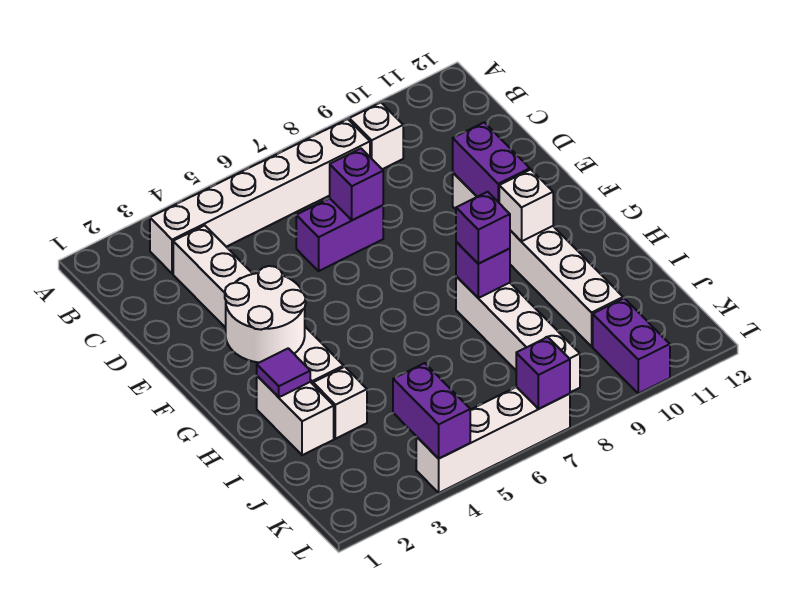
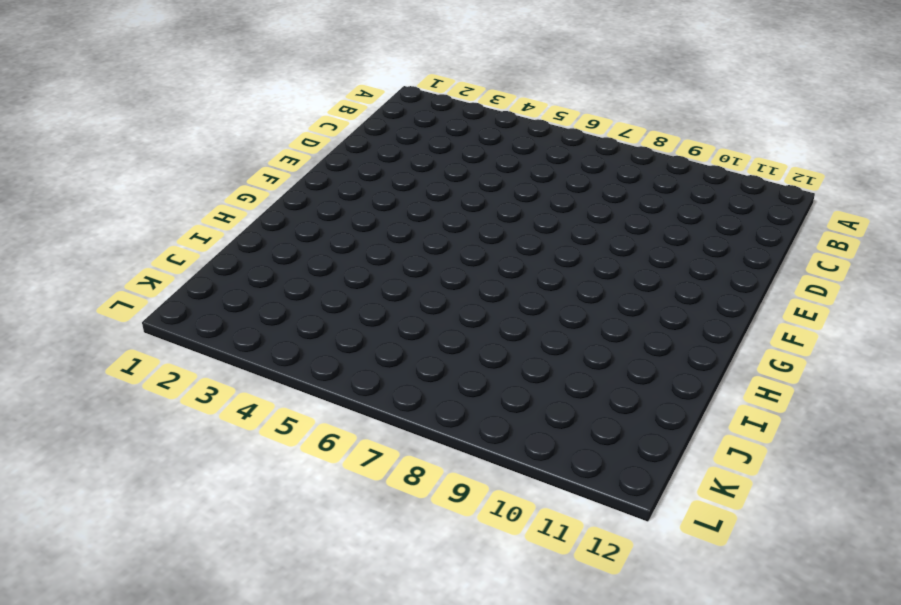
none -> white brick B3:B8 level 1
none -> white brick B9 level 1
none -> white brick C3:H3 level 1

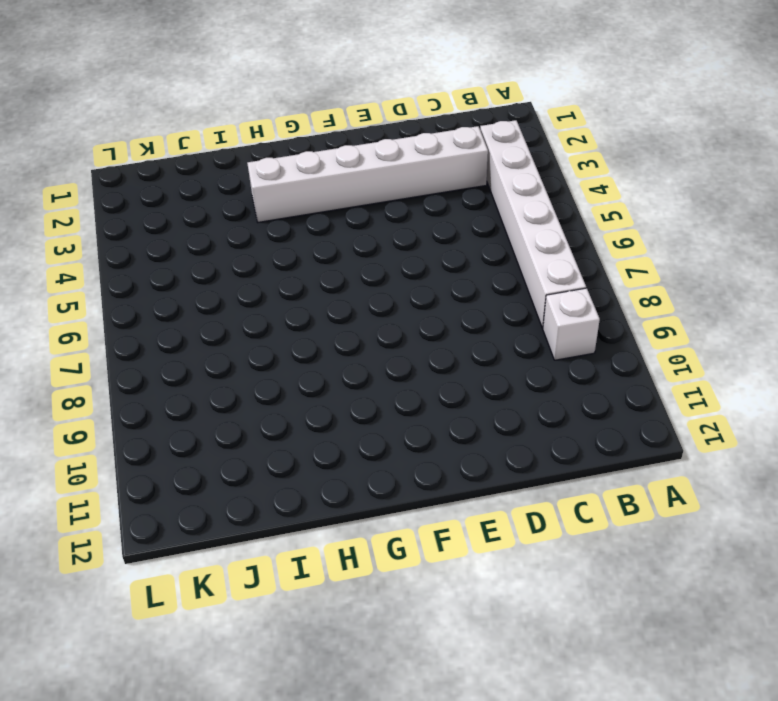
none -> purple brick D6:D7 level 1
none -> white brick E10:J10 level 1
none -> white brick H2:I2 level 1

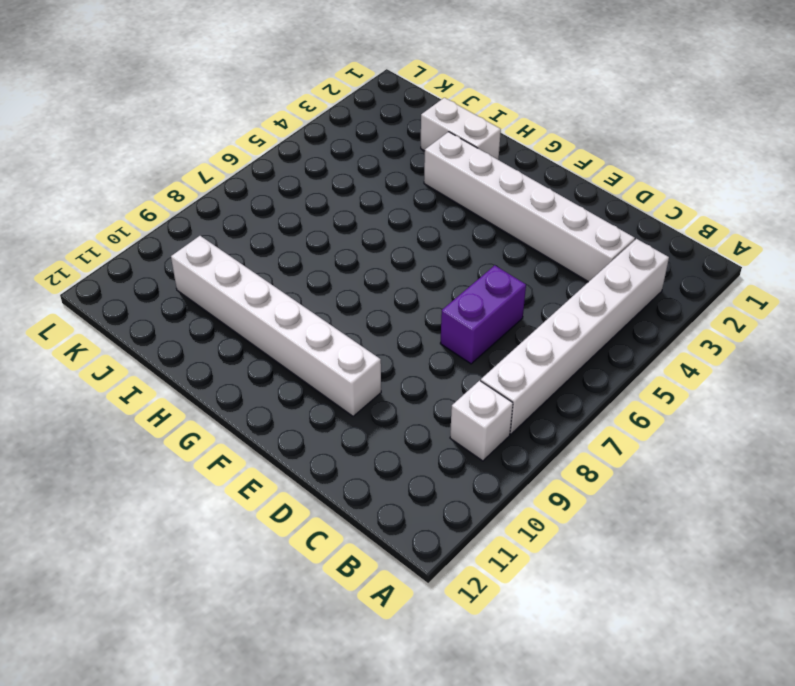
none -> white brick H8:K8 level 1
none -> white brick I3 level 1
none -> purple brick K10:L10 level 1

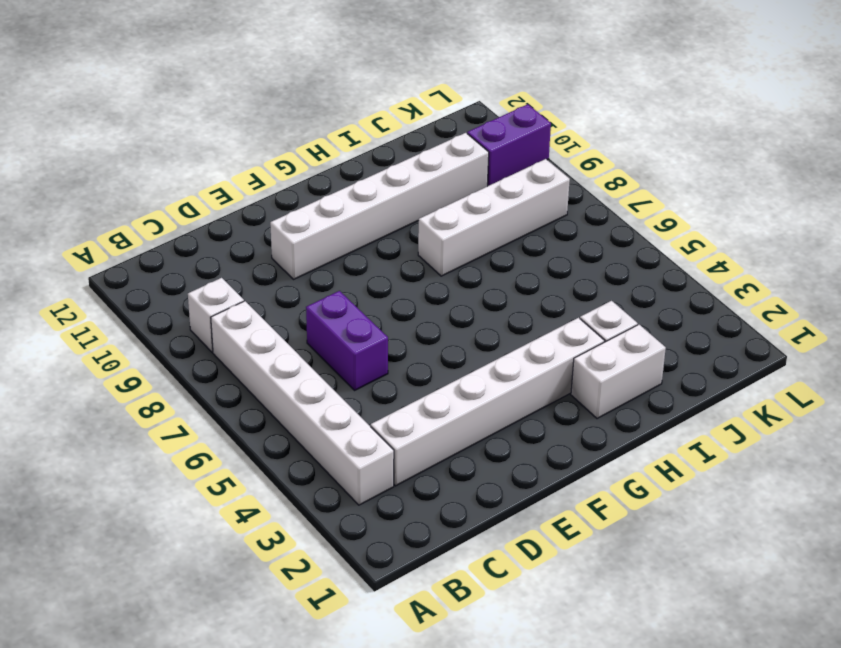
none -> white brick L4:L7 level 1
none -> purple brick D7 level 2
none -> purple brick E10:F10 level 2

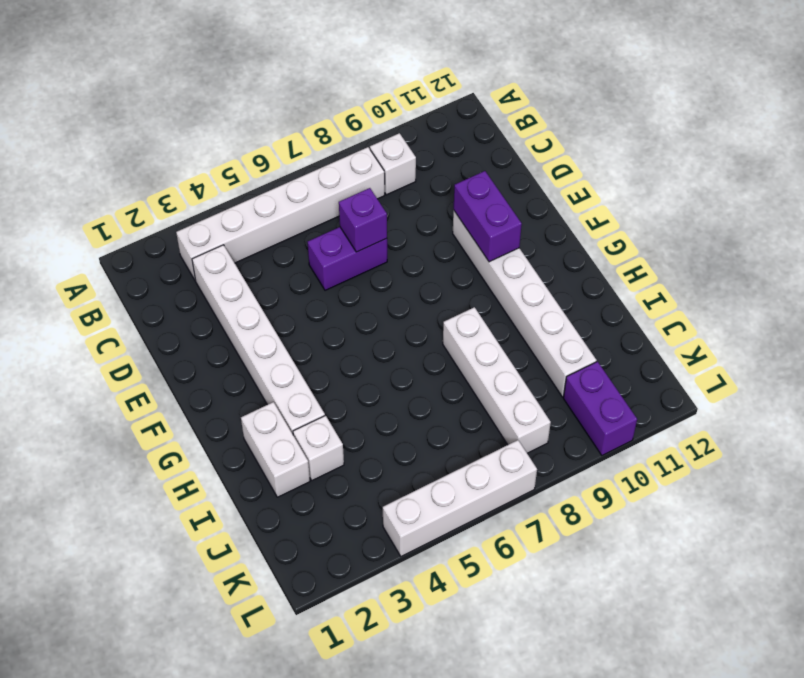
none -> white round brick F2:G3 level 2
none -> white brick G10 level 2
none -> purple tile H2 level 2

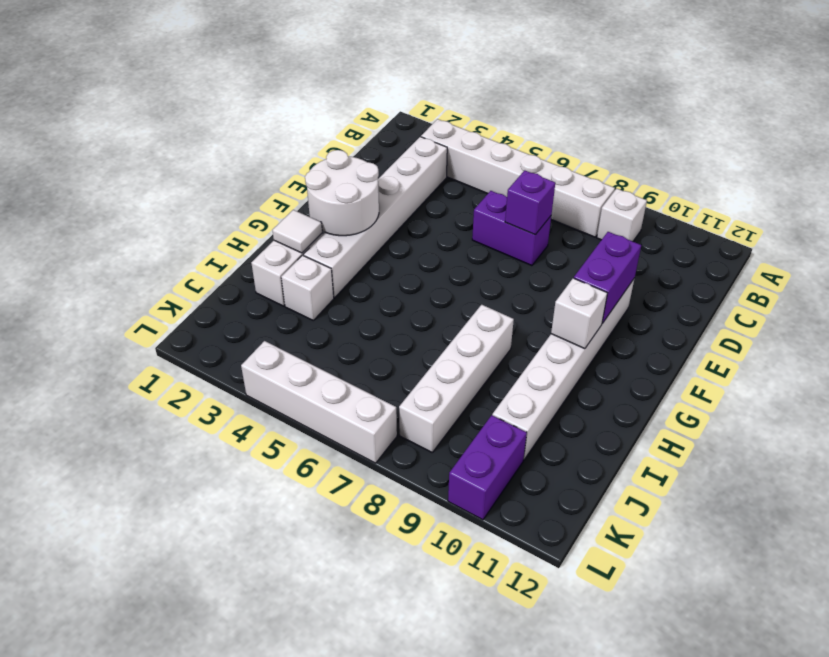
white tile H2 level 2 -> purple tile H2 level 2
none -> purple brick H8 level 2
none -> purple brick K4:L4 level 2
none -> purple brick L7 level 2

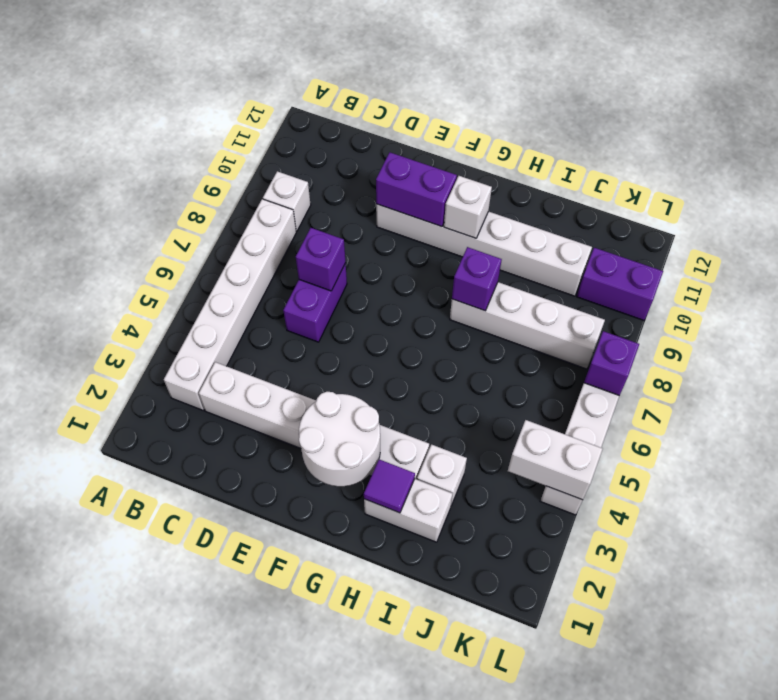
white brick K4:L4 level 2 -> purple brick K4:L4 level 2
none -> purple brick H8 level 3

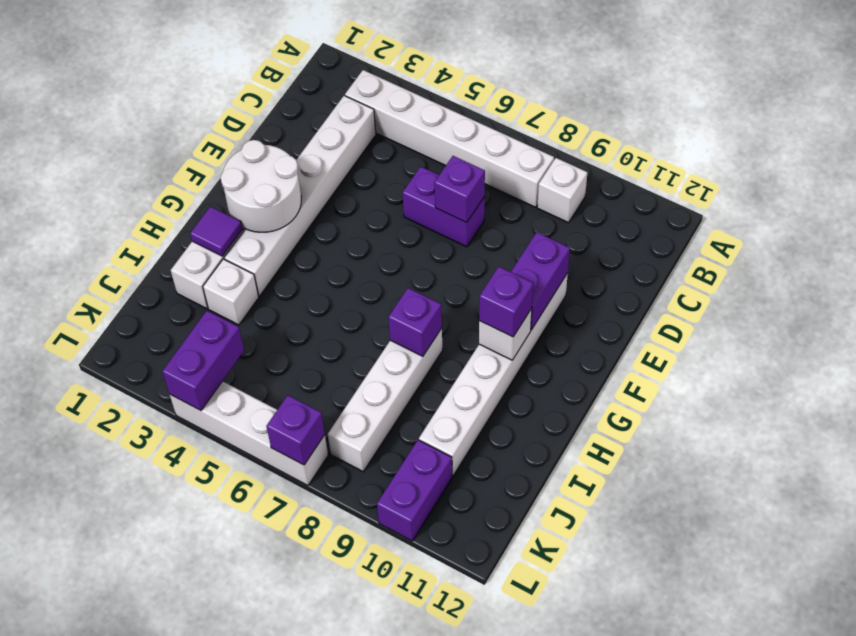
purple brick G10 level 3 -> purple brick H8 level 3

